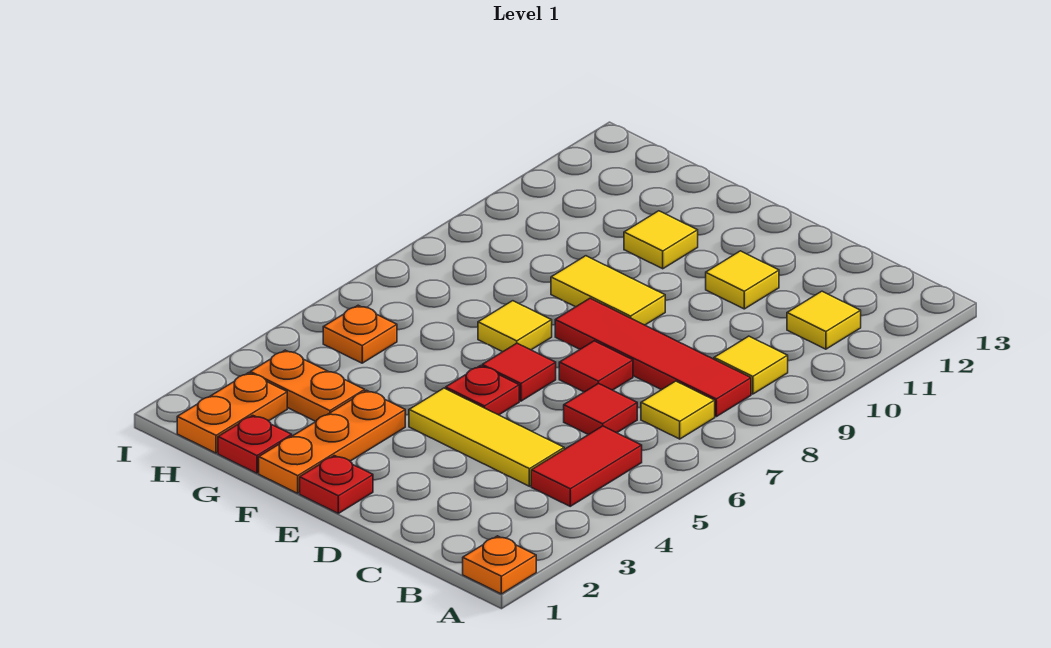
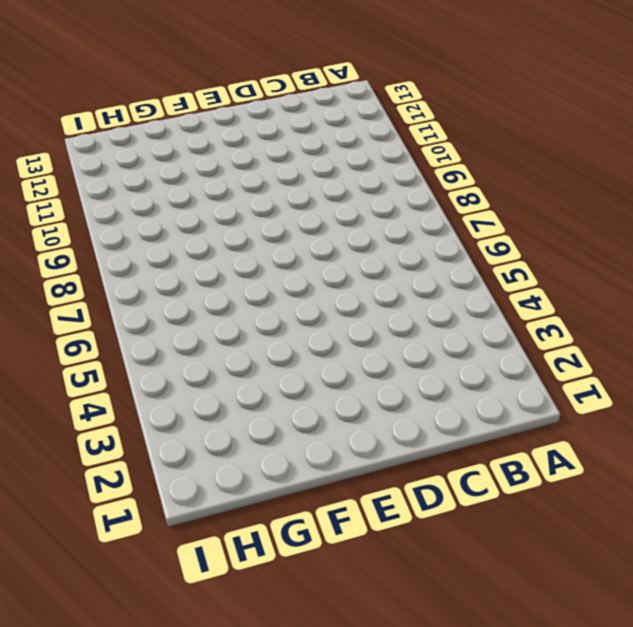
none -> orange plate A1 level 1
none -> red tile B4:B5 level 1
none -> yellow tile B7 level 1

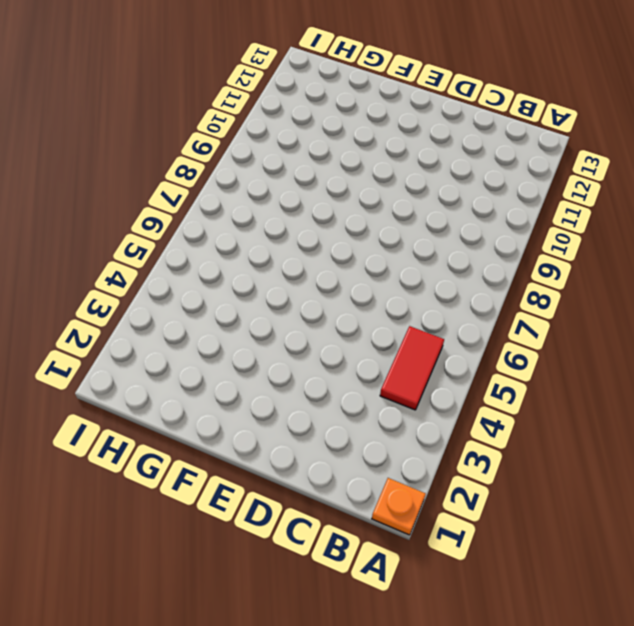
none -> yellow tile B7 level 1
none -> red tile B8:E8 level 1
none -> yellow tile B9 level 1

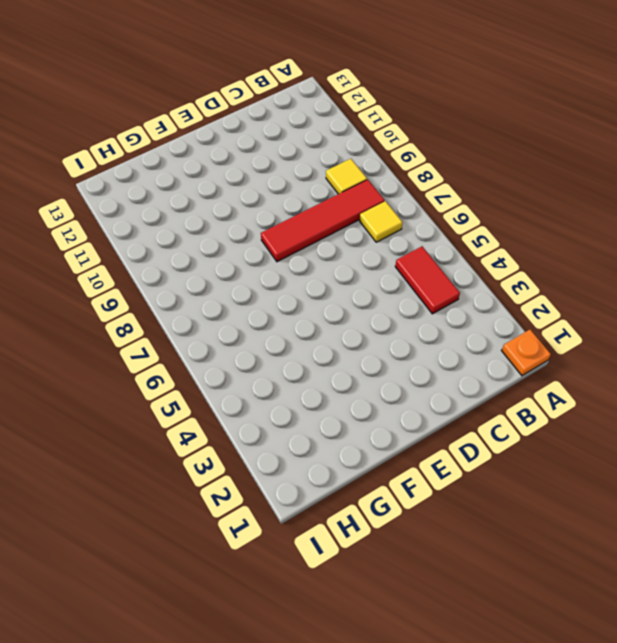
none -> yellow tile B11 level 1
none -> yellow tile C4:E4 level 1
none -> red tile C6 level 1

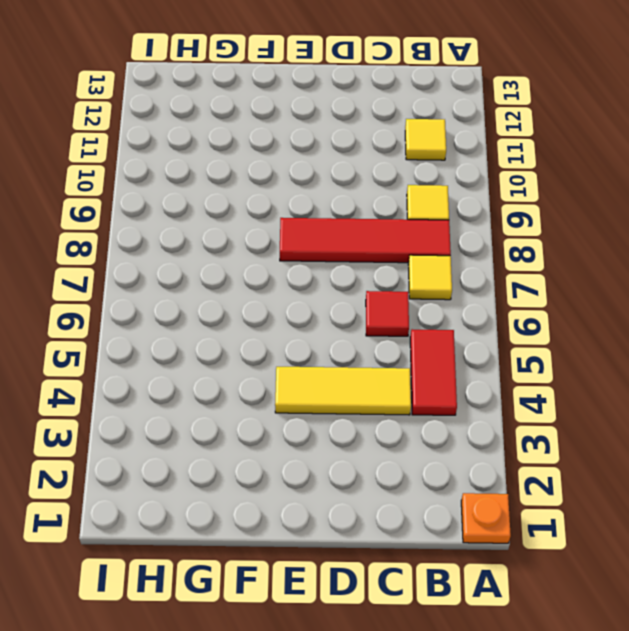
none -> red tile D7 level 1
none -> yellow tile D11 level 1
none -> red plate E1 level 1

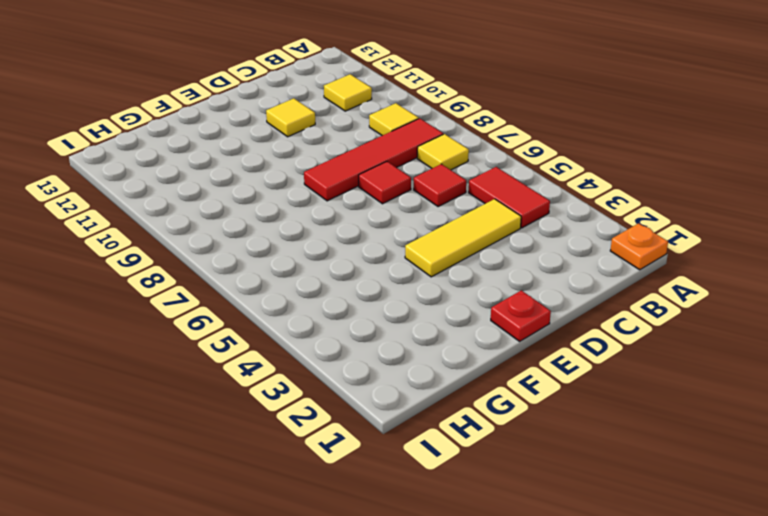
none -> red plate E5 level 1
none -> red tile E6 level 1
none -> yellow tile E9:F9 level 1

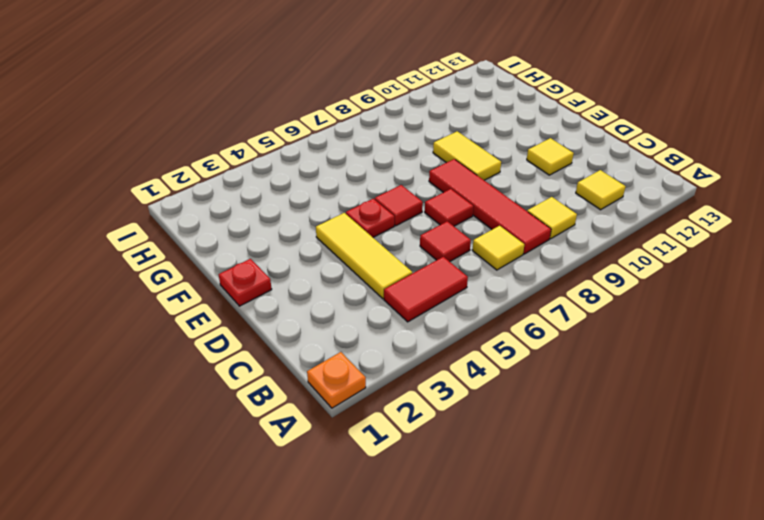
none -> orange plate F1:F3 level 1
none -> yellow tile F7 level 1
none -> yellow tile F11 level 1

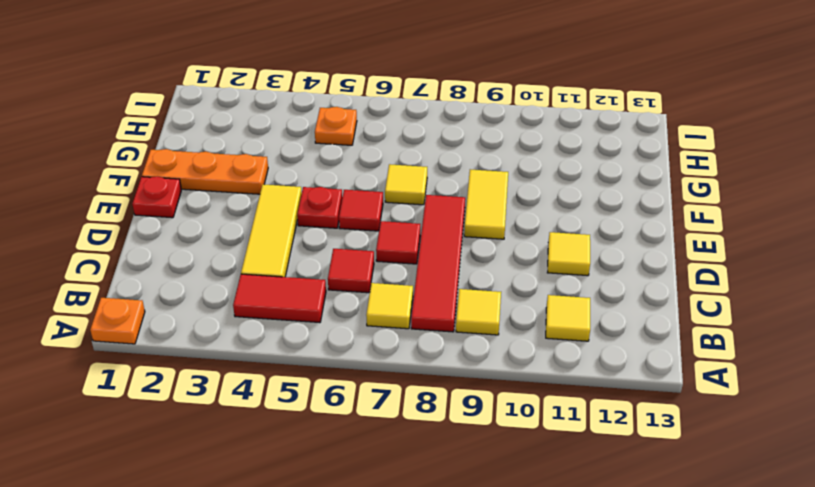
none -> yellow tile F11 level 1
none -> red plate G1 level 1
none -> orange plate G3:H3 level 1

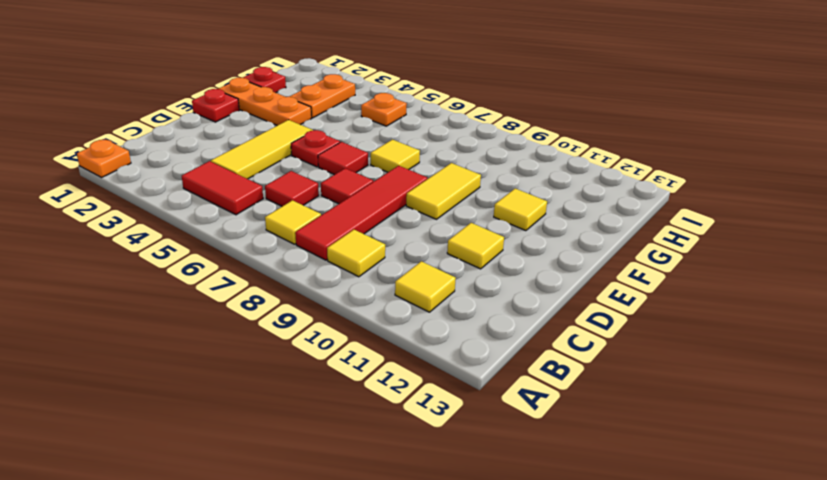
none -> orange plate H1:H2 level 1

